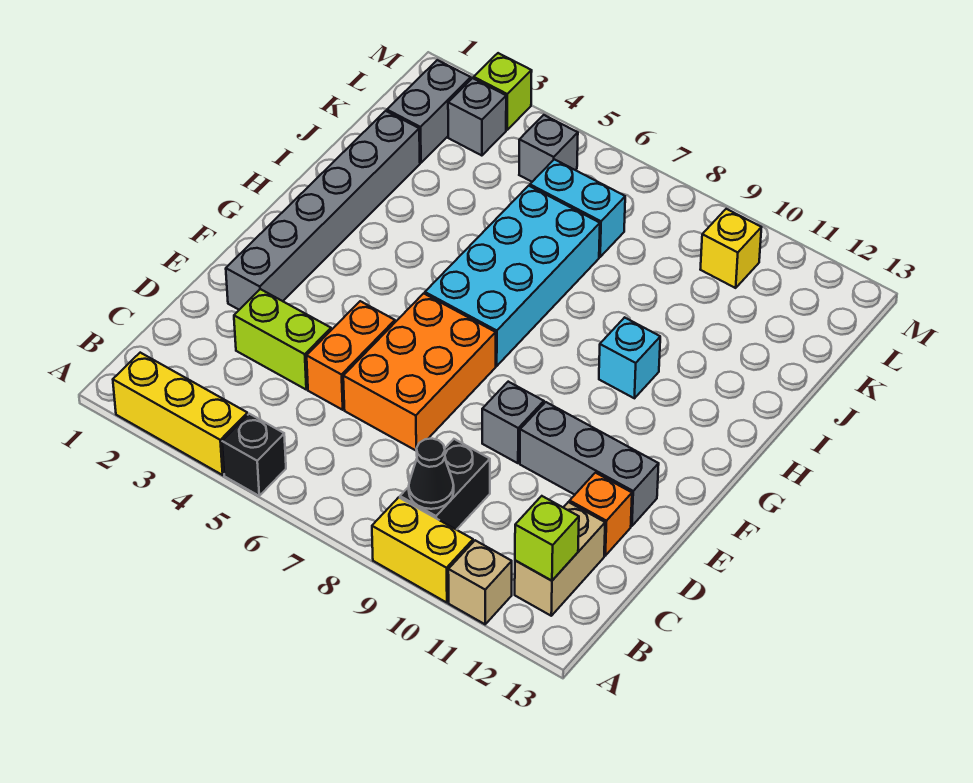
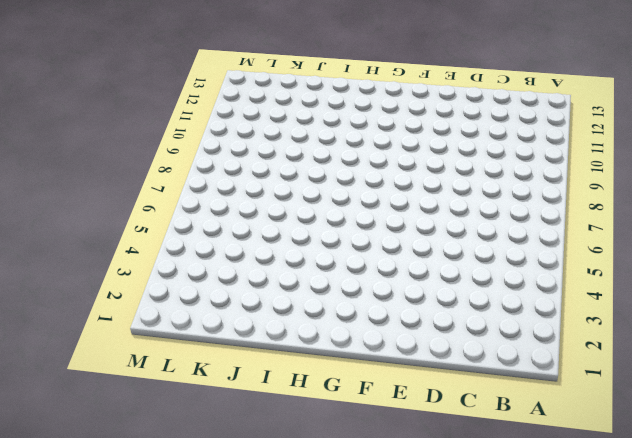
none -> yellow brick A2:A4 level 1
none -> black brick A5 level 1
none -> yellow brick A9:A10 level 1

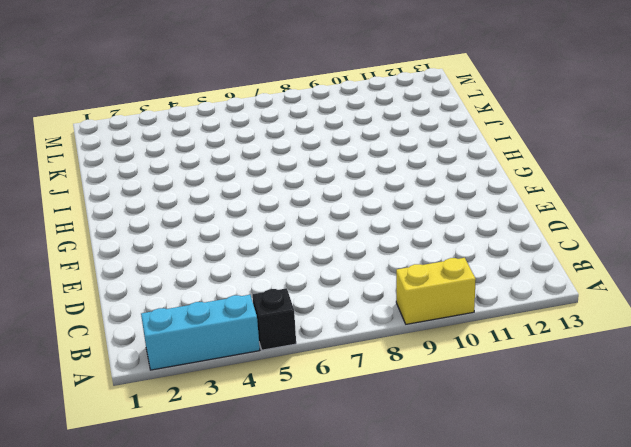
cyan brick A2:A4 level 1 -> yellow brick A2:A4 level 1
none -> tan brick A11 level 1
none -> black brick B9:C9 level 1
none -> tan brick B12:C12 level 1

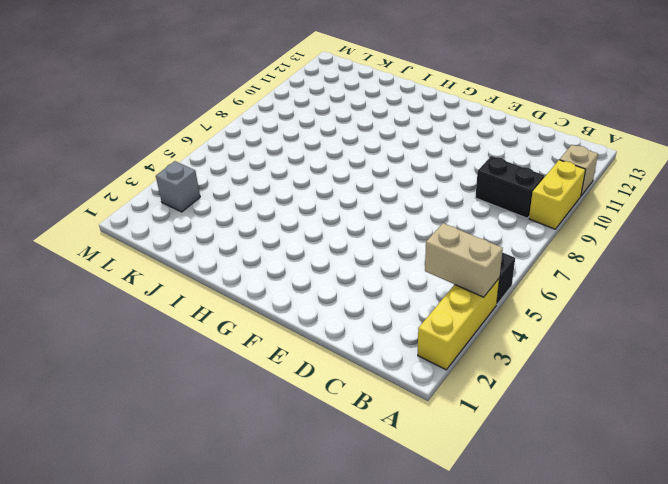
tan brick A4:B4 level 2 -> tan brick B12:C12 level 1
none -> lime brick D3:D4 level 1
none -> orange brick D5:E5 level 1
none -> orange brick D6:F7 level 1

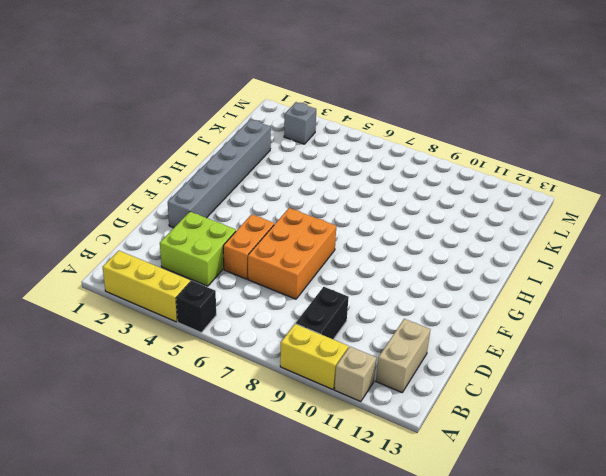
lime brick C3:D4 level 1 -> lime brick D3:D4 level 1
none -> orange brick D12 level 1
none -> grey brick E9 level 1
none -> grey brick E10:E12 level 1

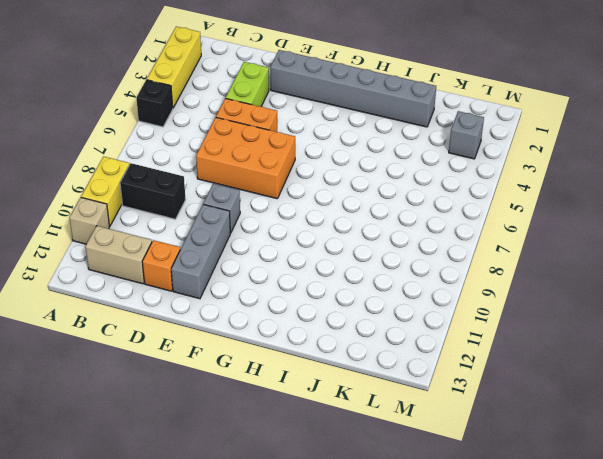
none -> cyan brick G6:J7 level 1
none -> cyan brick H10 level 1
none -> grey brick K2:L2 level 1

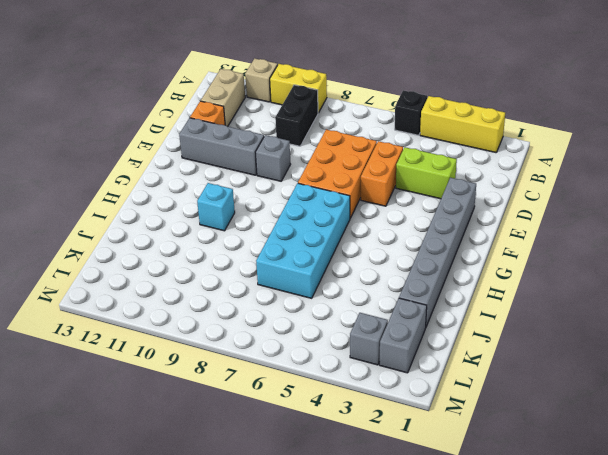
none -> cyan brick K6:K7 level 1
none -> grey brick L5 level 1
none -> yellow brick L10 level 1

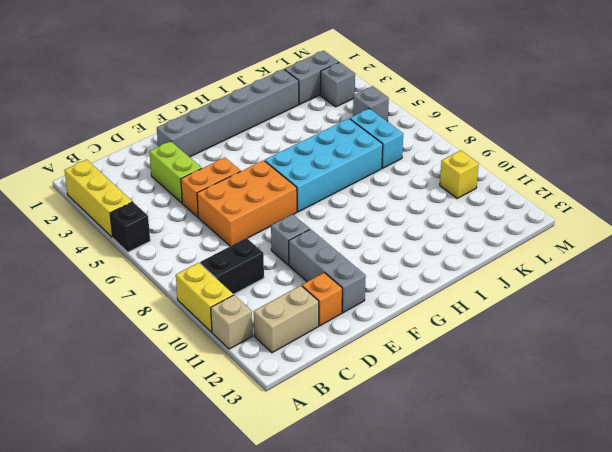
none -> cyan brick H10 level 1
none -> lime brick M3 level 1
none -> black cone B9 level 2

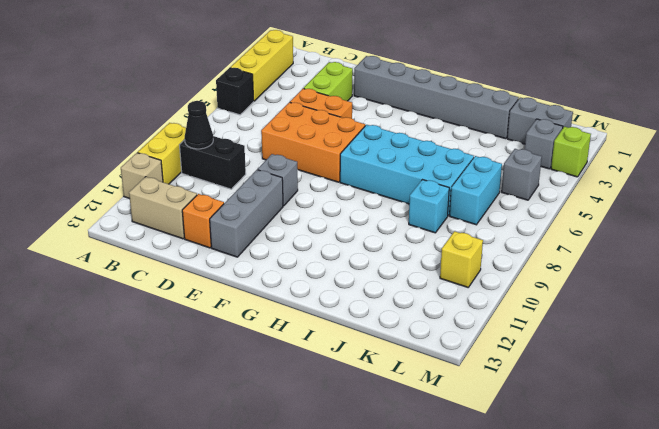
cyan brick J8 level 1 -> cyan brick H10 level 1
none -> lime brick B12 level 2

